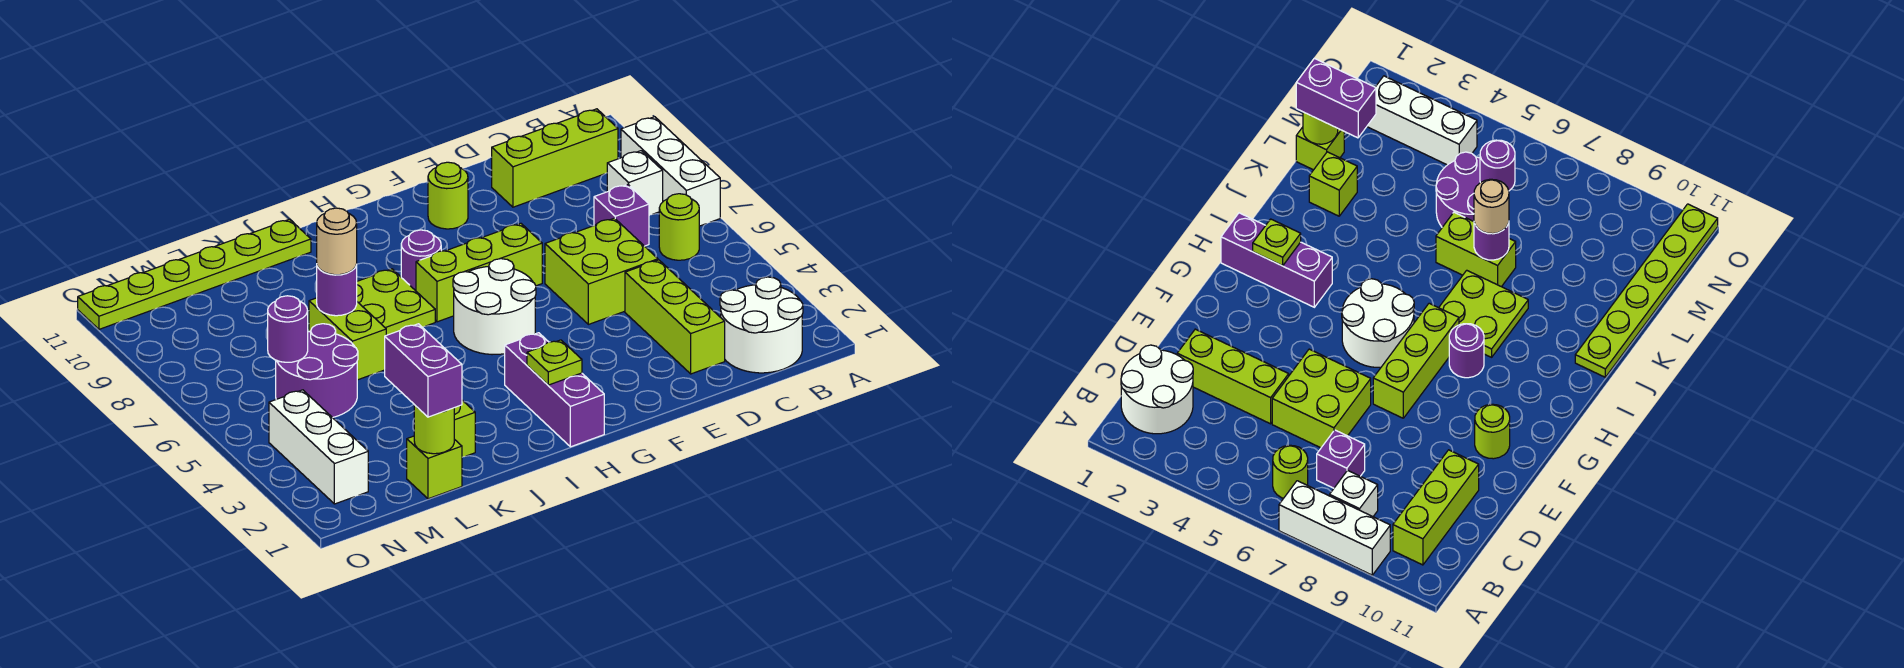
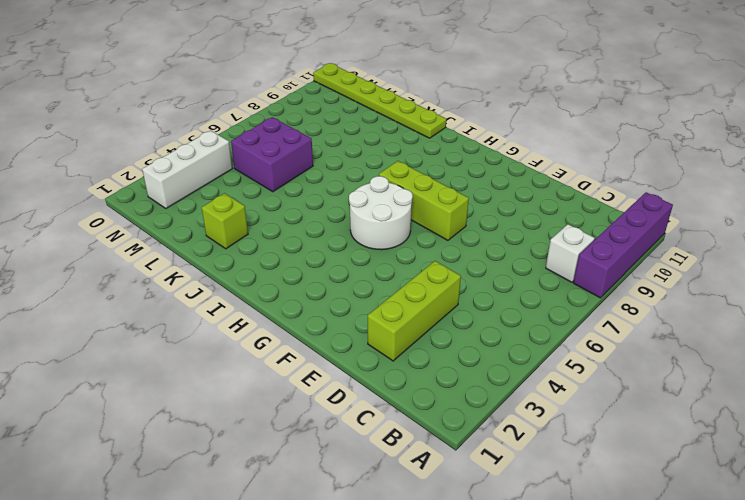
purple brick A8:A11 level 1 -> white brick A7:A9 level 1
purple brick L5:M6 level 1 -> purple round brick L5:M6 level 1
none -> white round brick B1:C2 level 1
none -> lime round brick B6 level 1
none -> lime brick B10:D10 level 1

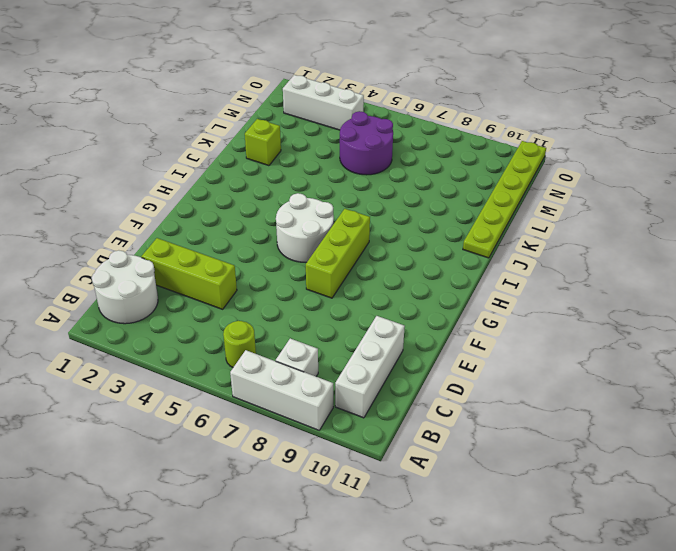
white brick B10:D10 level 1 -> lime brick B10:D10 level 1
none -> purple brick C7 level 1
none -> lime brick D5:E6 level 1
none -> lime round brick F10 level 1

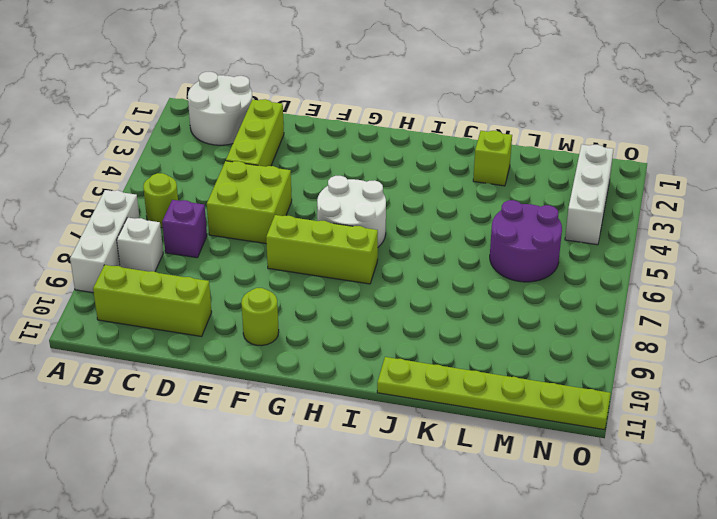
none -> purple brick H1:H3 level 1
none -> purple round brick H8 level 1
none -> lime plate I7:J8 level 1

